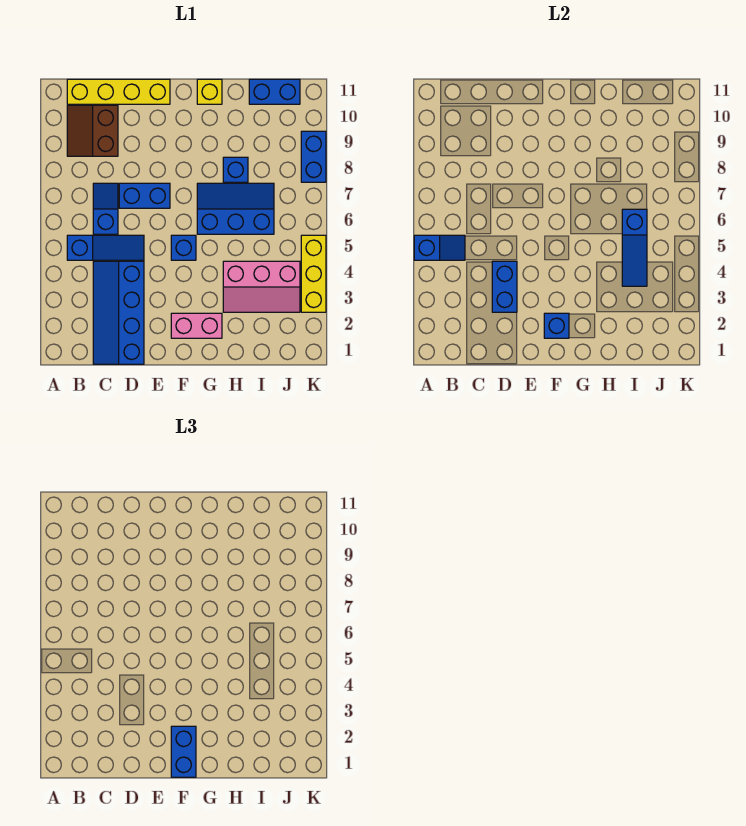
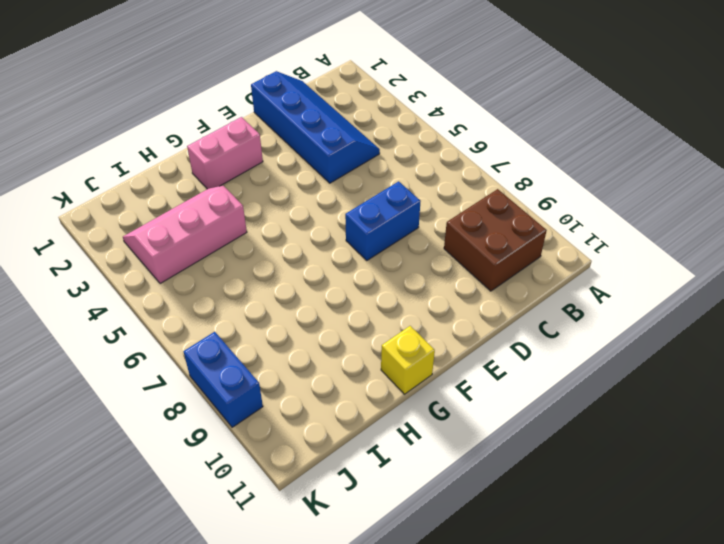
brown brick B9:C10 level 1 -> brown slope B9:C10 level 1 top C
none -> blue slope B5:D5 level 1 top B
none -> yellow brick B11:E11 level 1
none -> blue slope C6:C7 level 1 top 6

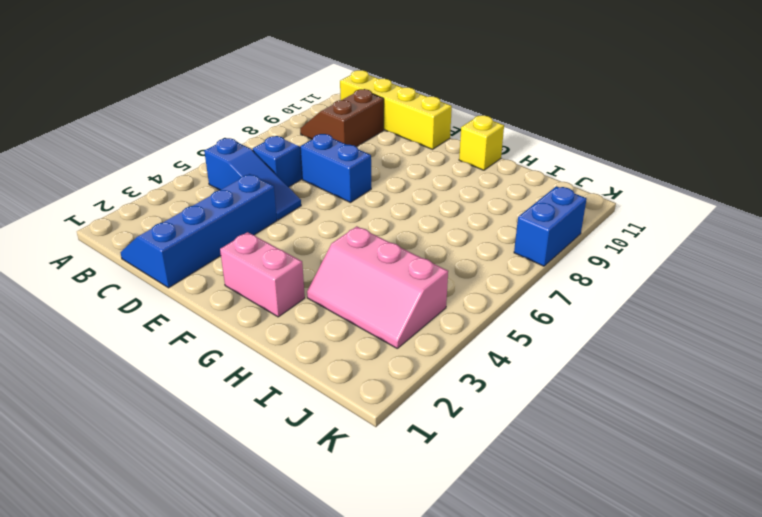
none -> blue brick F5 level 1
none -> blue slope G6:I7 level 1 top 6
none -> blue brick H8 level 1

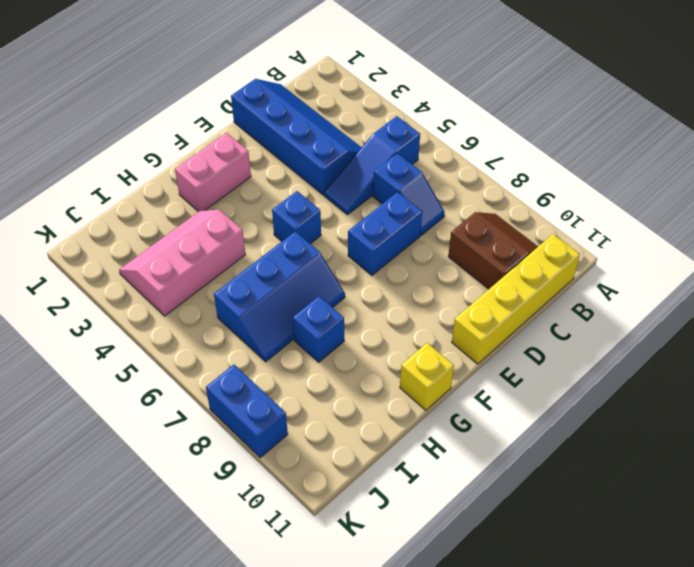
none -> blue brick I11:J11 level 1
none -> yellow brick K3:K5 level 1
none -> blue slope A5:B5 level 2 top A

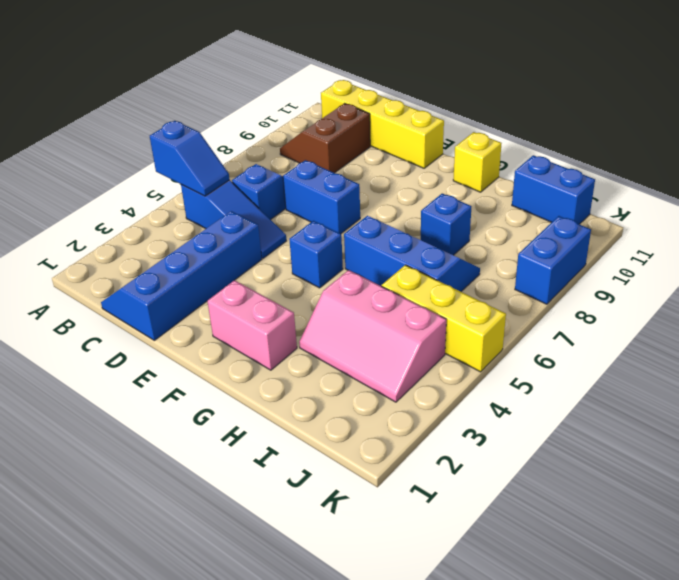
yellow brick I5:K5 level 1 -> yellow brick K3:K5 level 1
none -> blue brick D3:D4 level 2
none -> blue brick F2 level 2
none -> blue slope I4:I6 level 2 top 6

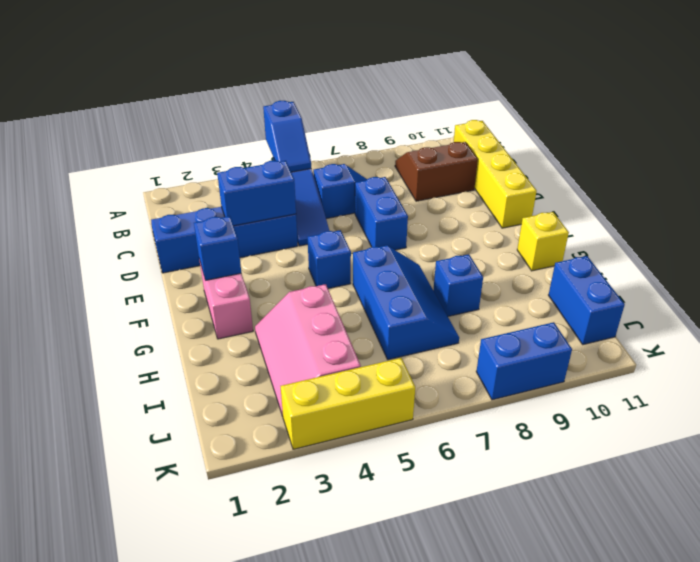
none -> blue slope I4:I6 level 2 top 6
none -> blue brick F1:F2 level 3

